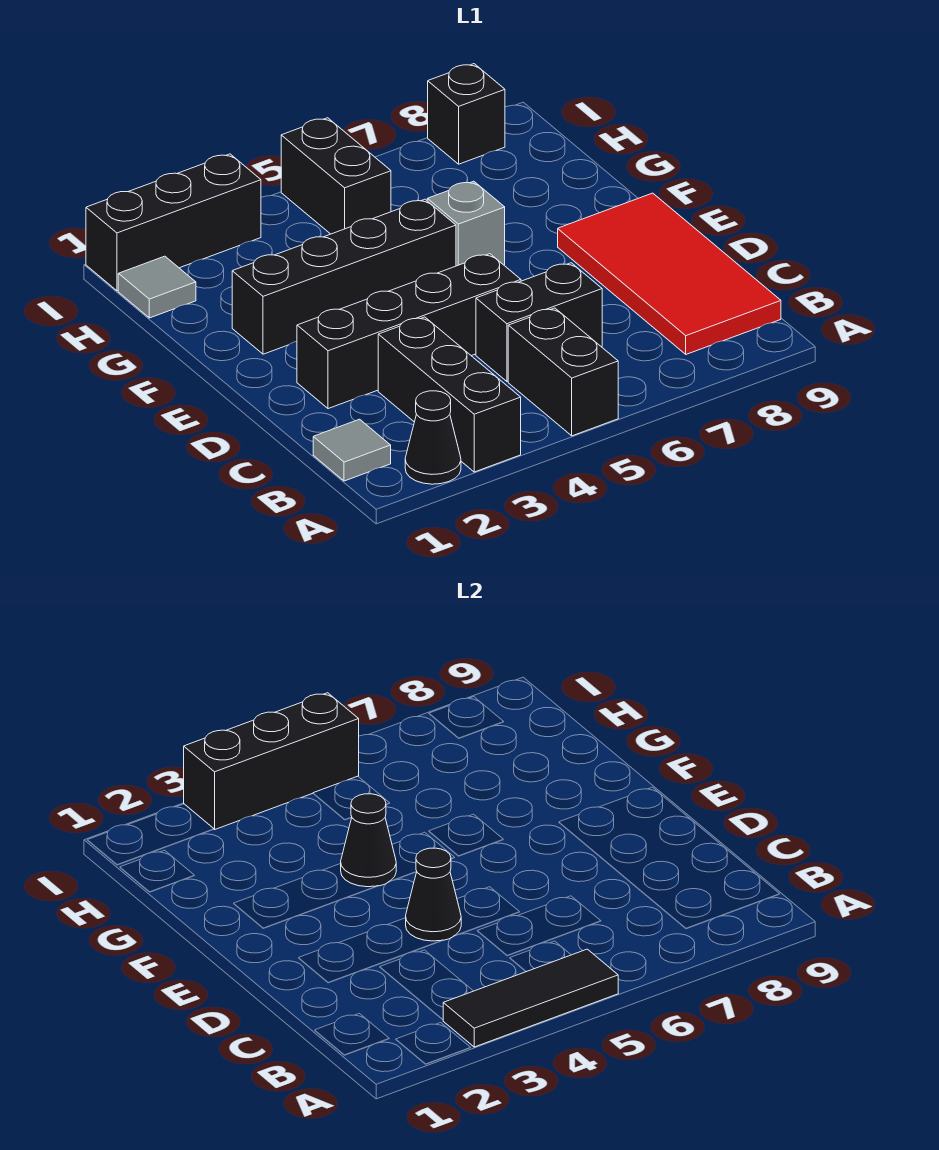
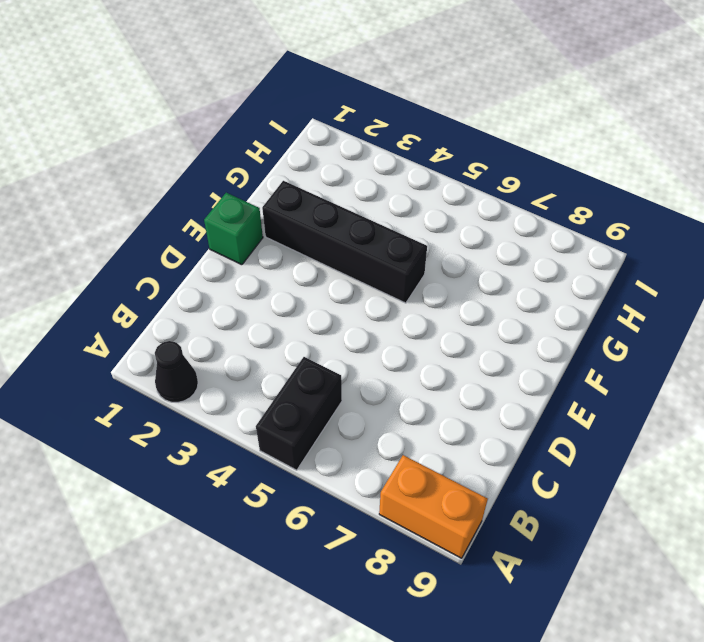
orange brick A8:A9 level 1 -> none
green brick E1 level 1 -> none
none -> black brick A3:C3 level 1
none -> grey tile B1 level 1
none -> red tile B8:E9 level 1

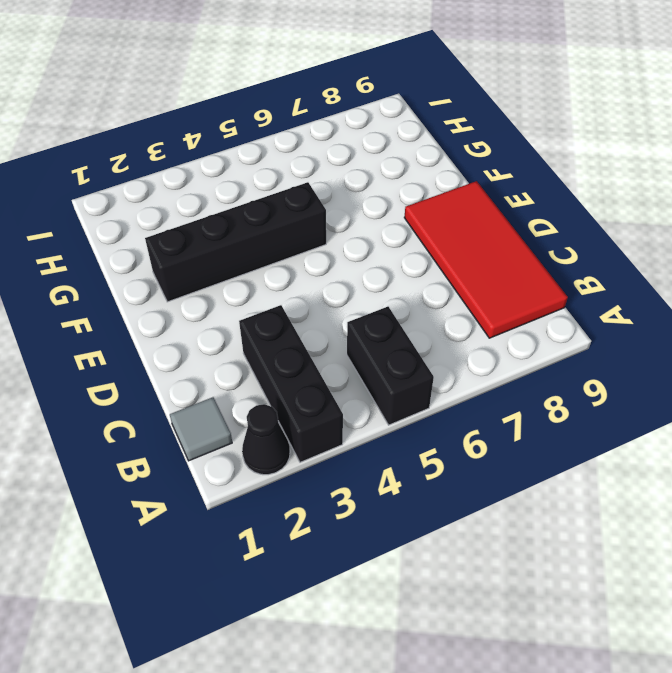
none -> black brick C5:C6 level 1
none -> black brick D2:D5 level 1
none -> grey brick F6 level 1

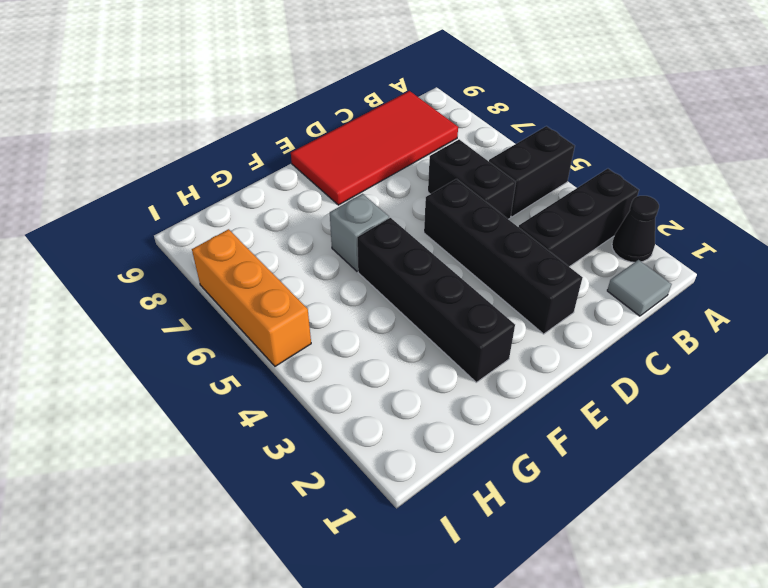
orange brick I5:I7 level 1 -> black brick H5:I5 level 1
none -> grey tile H1 level 1
none -> black brick I1:I3 level 1
none -> black brick I8 level 1

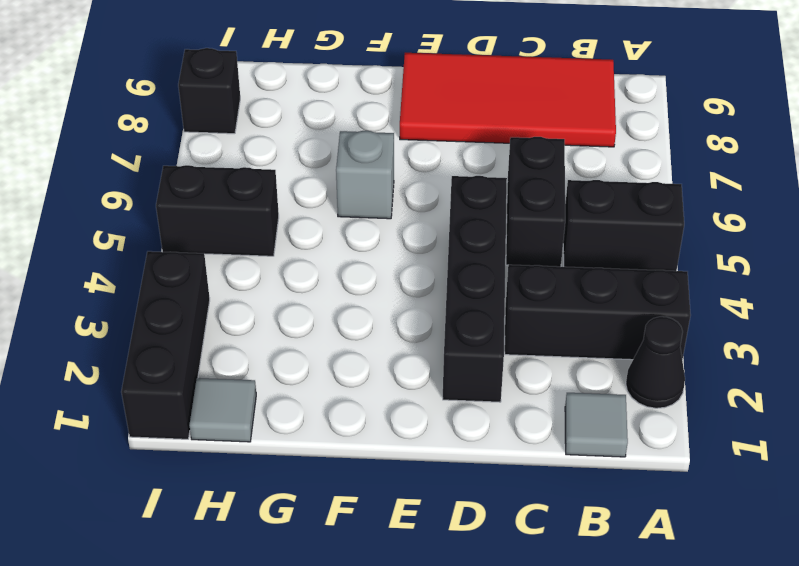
none -> black brick F2:F5 level 1
none -> black tile A3:A5 level 2
none -> black cone D4 level 2

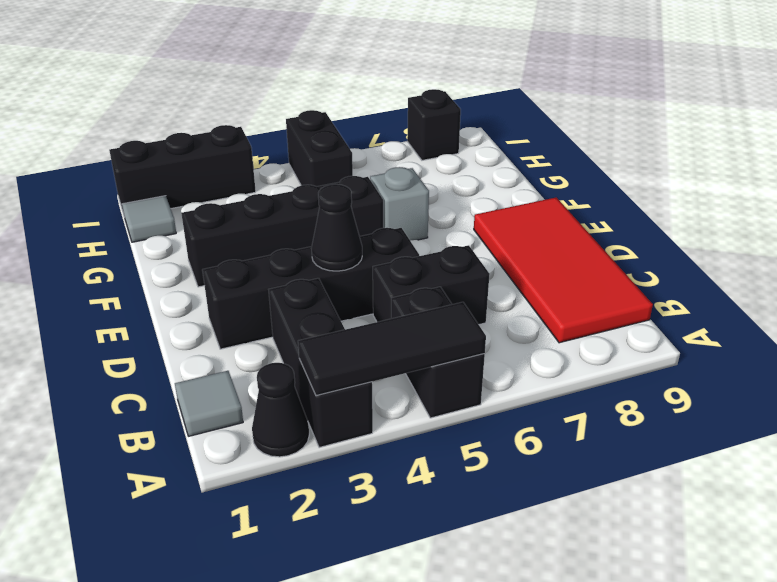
none -> black cone F4 level 2
none -> black brick I3:I5 level 2

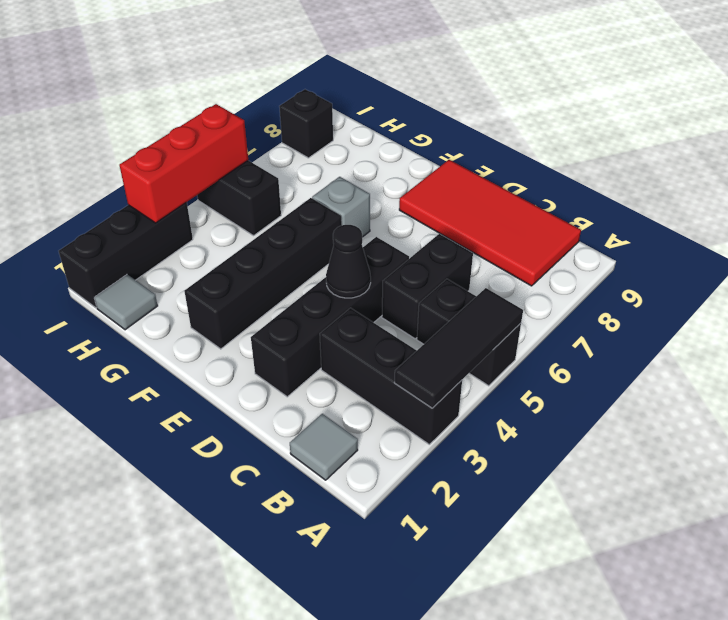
red brick I3:I5 level 2 -> black brick I3:I5 level 2
none -> black cone A2 level 1
none -> black cone F4 level 2

